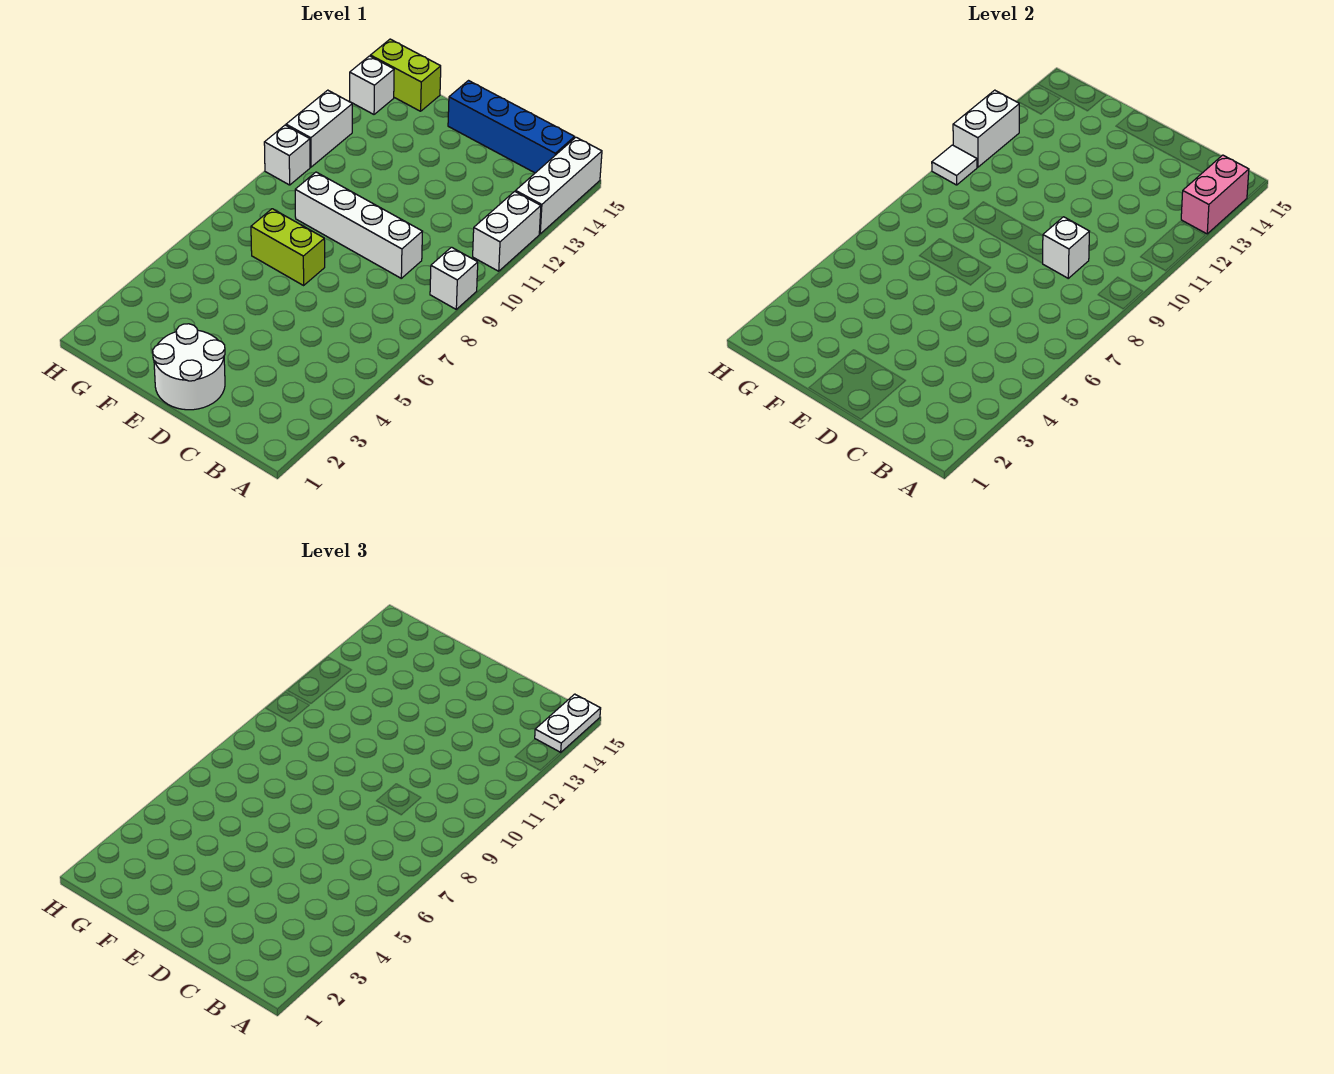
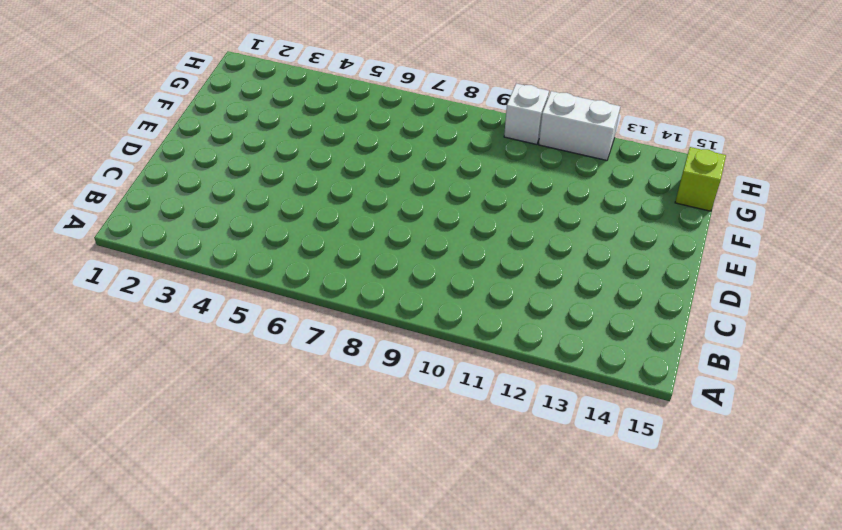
lime brick G15 level 1 -> lime brick G15:H15 level 1
none -> white brick A9 level 1
none -> white brick A11:A12 level 1
none -> white brick A13:A15 level 1

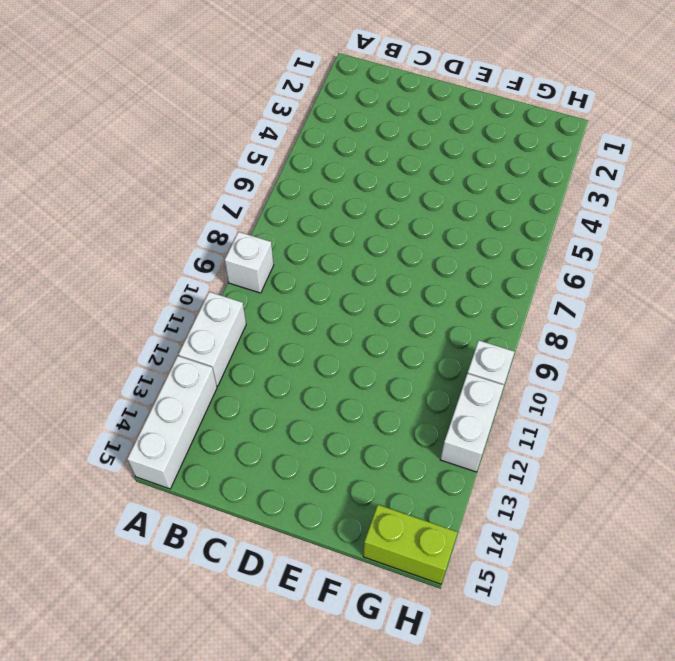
none -> blue brick B15:E15 level 1
none -> white brick C9:F9 level 1
none -> white round brick D1:E2 level 1

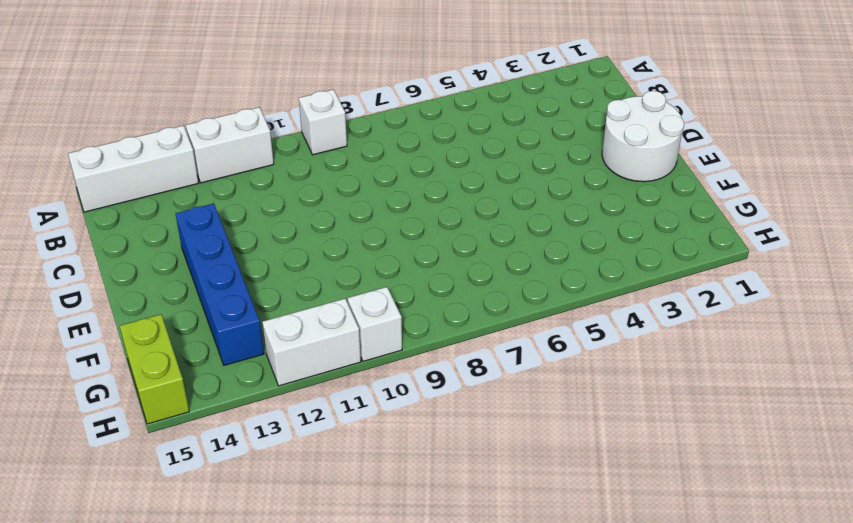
blue brick D13:G13 level 1 -> blue brick B15:E15 level 1
none -> white brick C9:F9 level 1
none -> lime brick E7:F7 level 1
none -> white brick H14 level 1

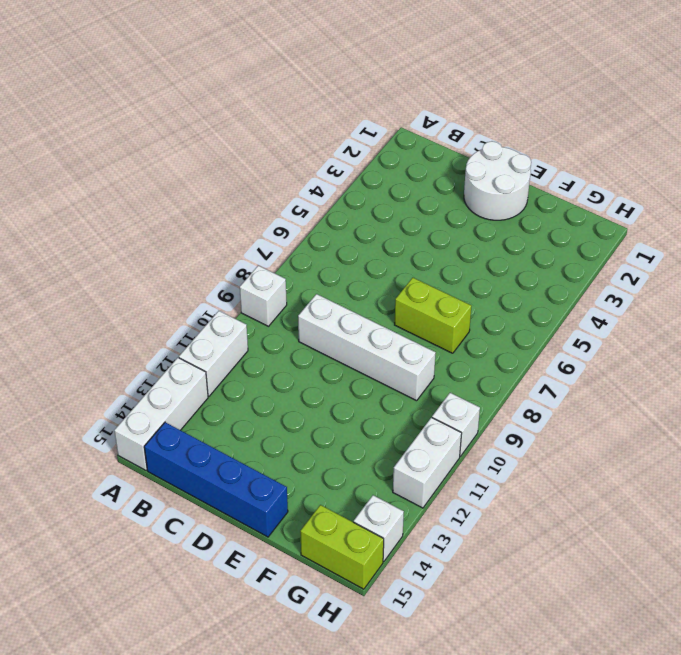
none -> pink brick A13:A14 level 2
none -> white brick C9 level 2
none -> white tile H10 level 2

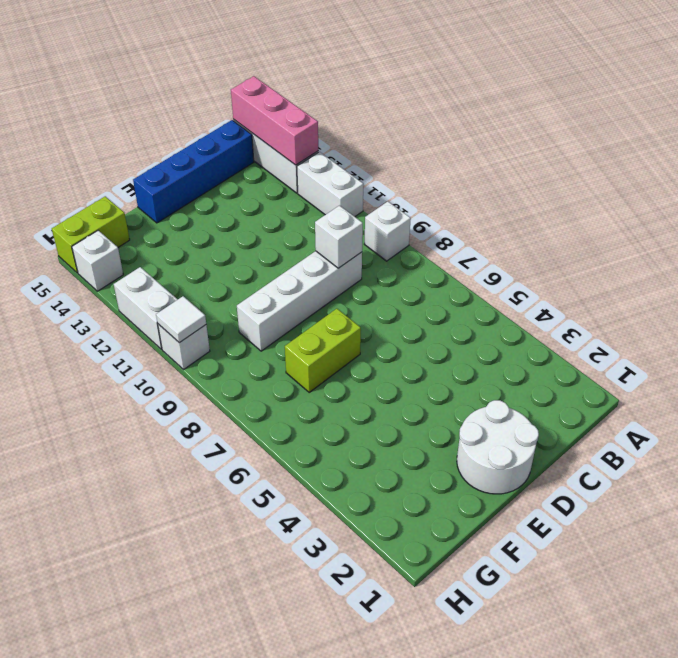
pink brick A13:A15 level 2 -> pink brick A13:A14 level 2
none -> white brick H11:H12 level 2
none -> white plate A14:A15 level 3

